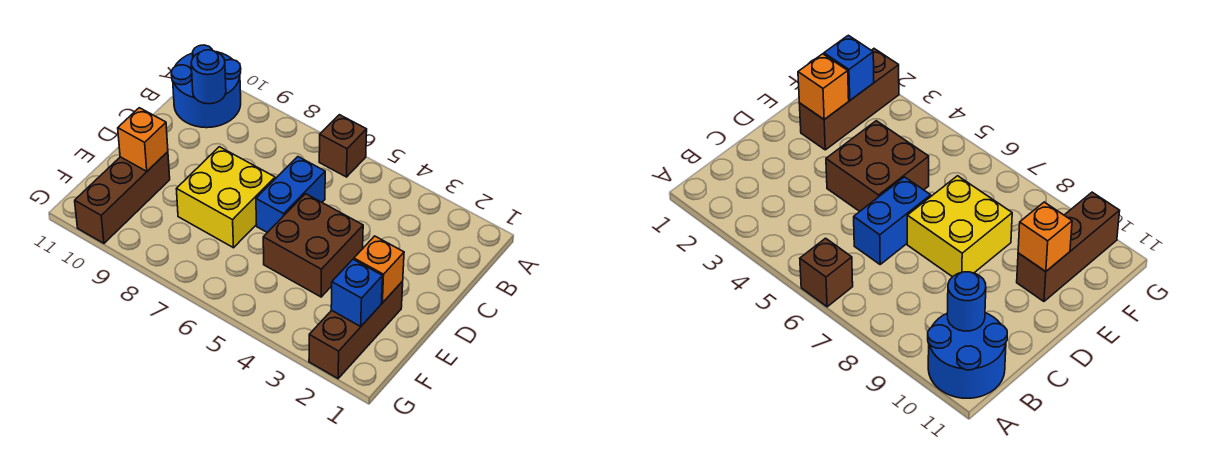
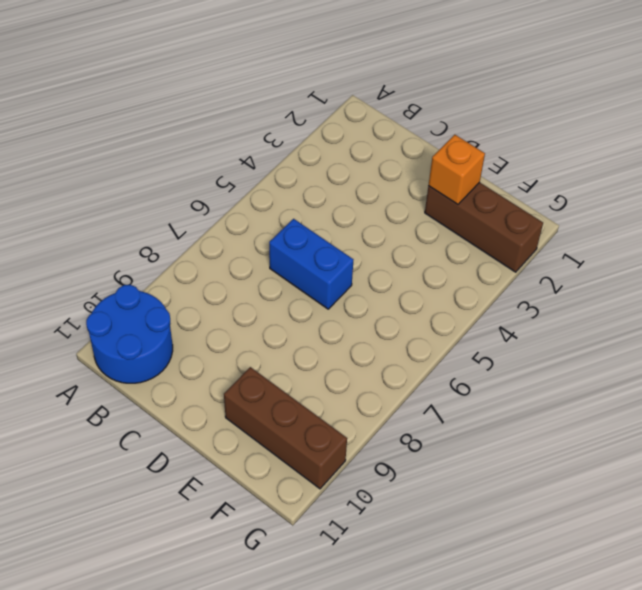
none -> brown brick A6 level 1
none -> brown brick D4:E5 level 1

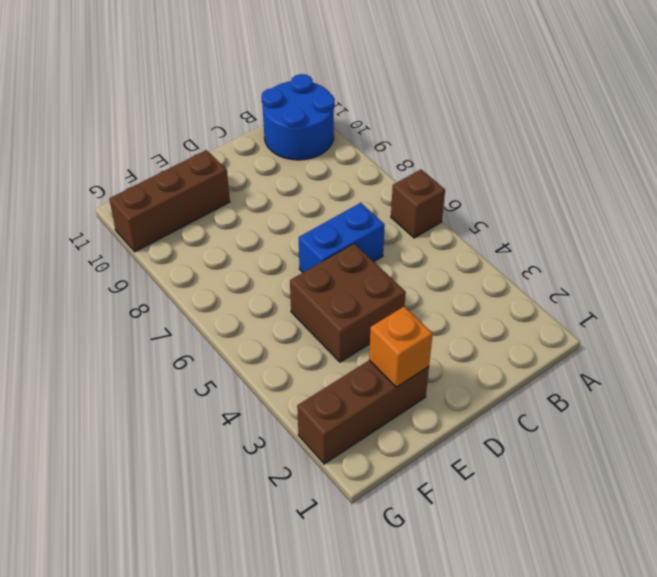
none -> yellow brick D7:E8 level 1
none -> blue round brick B10 level 2

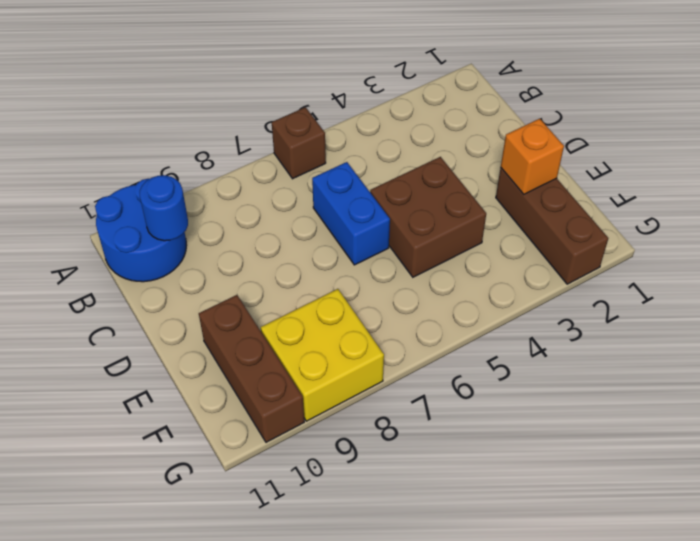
yellow brick F8:G9 level 1 -> yellow brick D7:E8 level 1
none -> orange brick E10 level 2
none -> blue brick F2 level 2

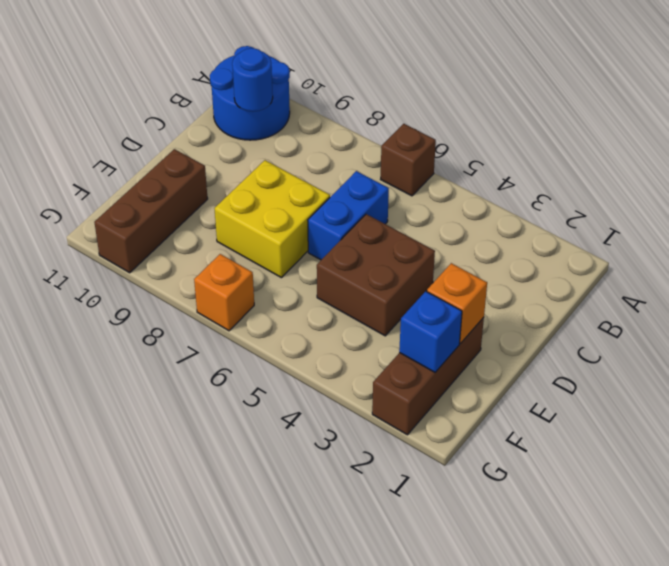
orange brick G7 level 1 -> orange brick E10 level 2

